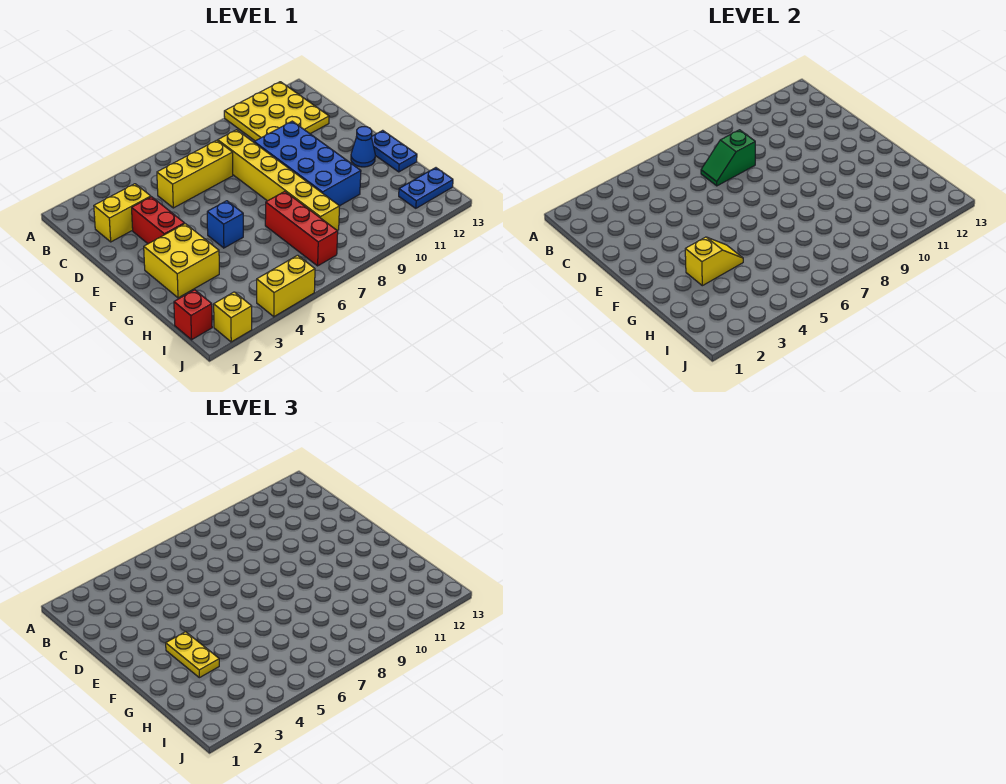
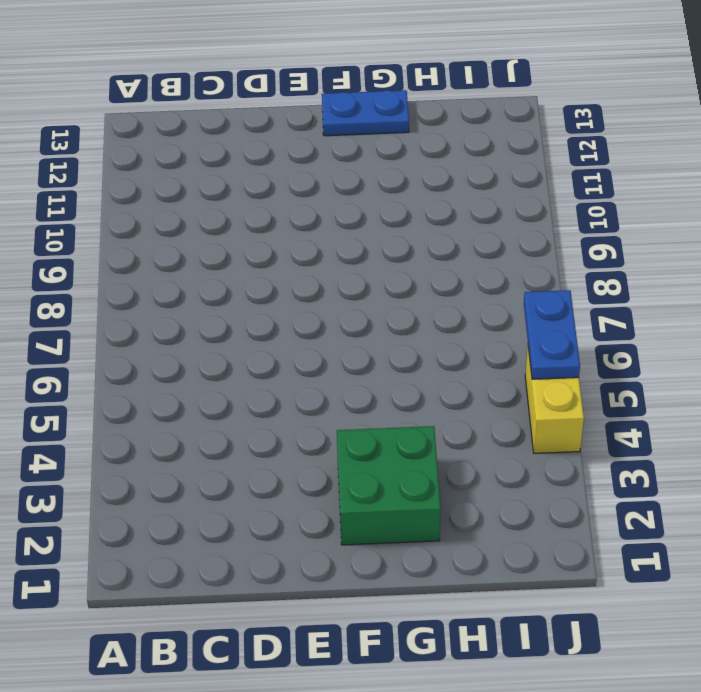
green brick F2:G3 level 1 -> yellow brick F2:G3 level 1
blue plate J5:J6 level 2 -> blue plate I12:I13 level 1
none -> yellow plate A10:C12 level 1
none -> yellow brick C2:C3 level 1
none -> yellow brick C5:C7 level 1

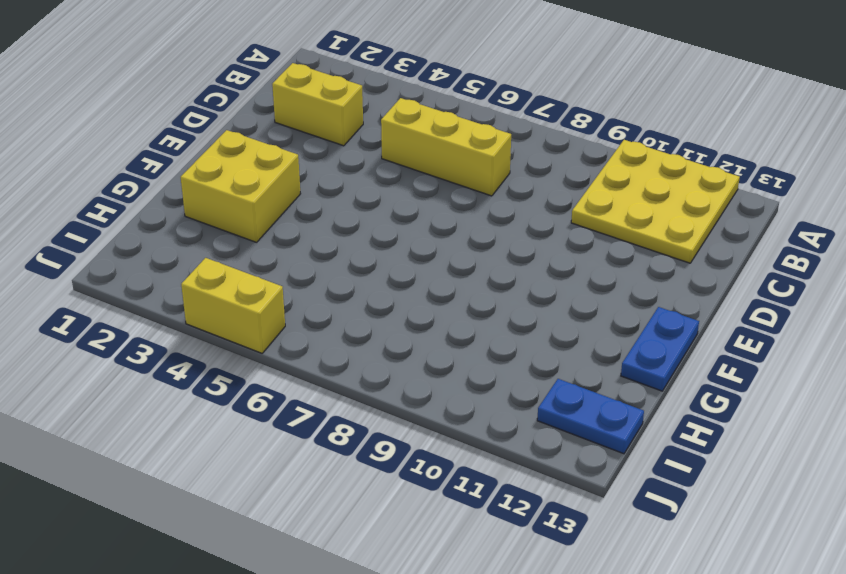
none -> yellow brick C8:H8 level 1
none -> red brick D3:E3 level 1
none -> blue brick D9:G10 level 1

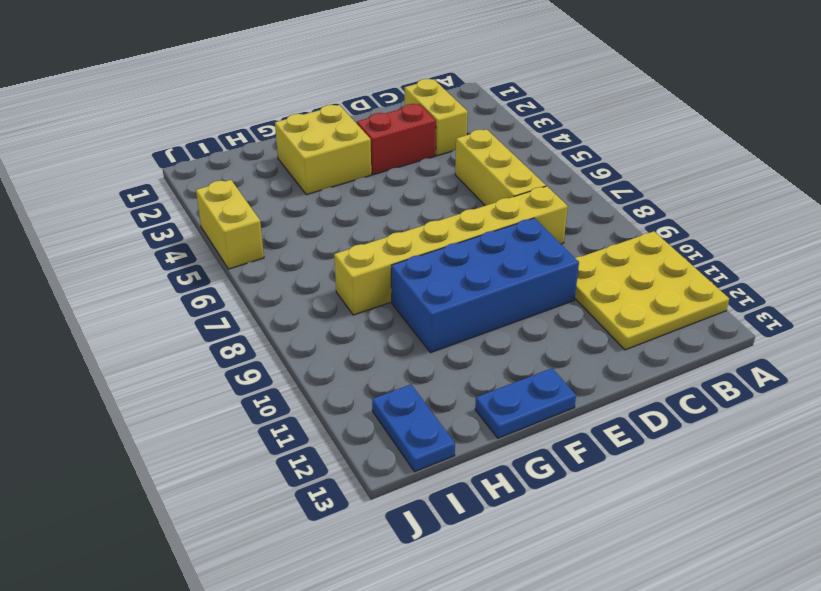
none -> blue brick F5 level 1
none -> blue cone F12 level 1
none -> red brick G7:I7 level 1

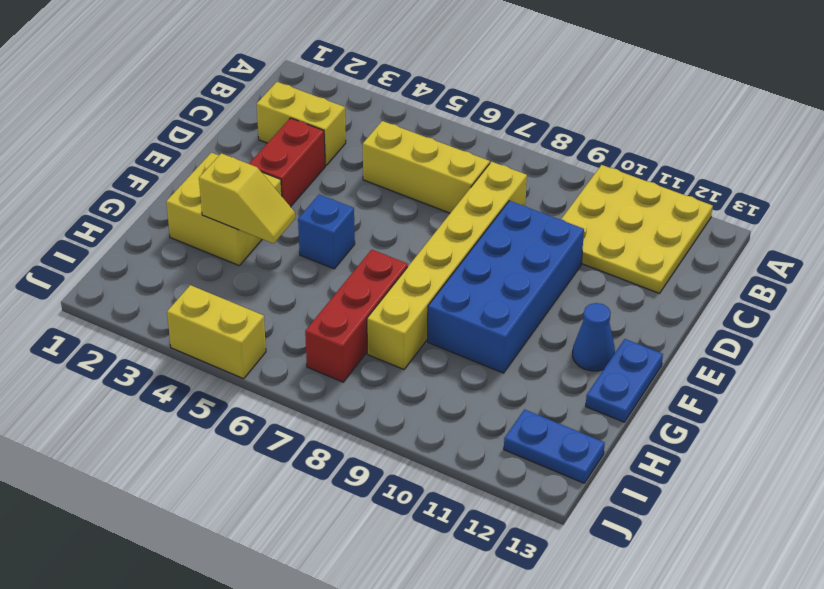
none -> red brick I1 level 1
none -> yellow brick J2 level 1
none -> green slope C7:C8 level 2 top 8

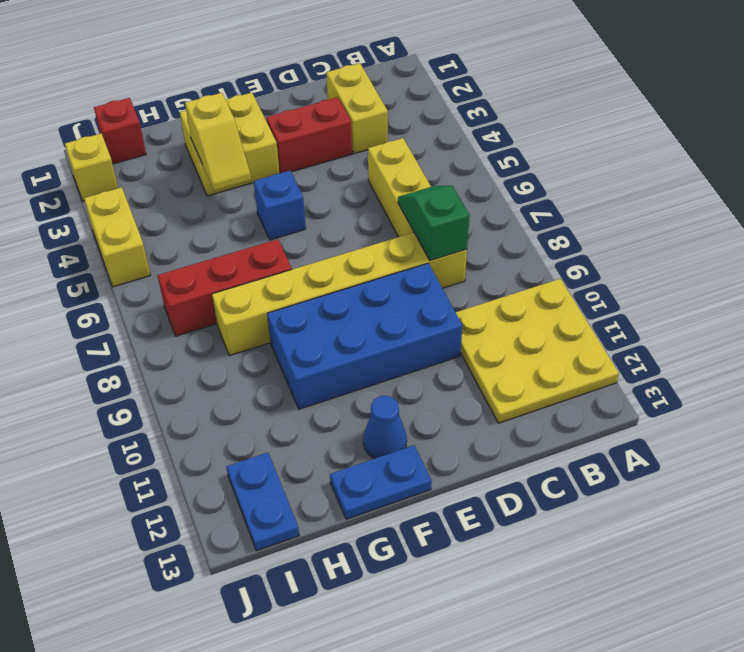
none -> yellow plate F3:G3 level 3

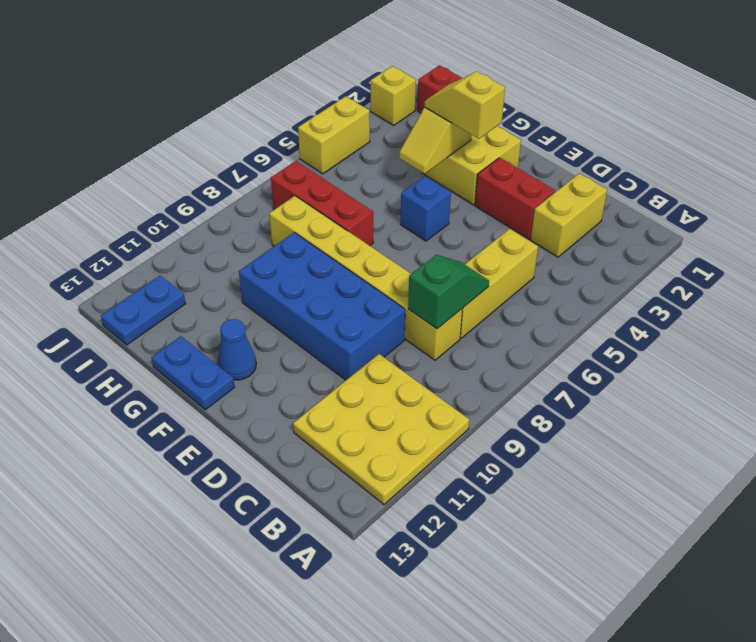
yellow slope F3:G3 level 3 top F -> yellow plate F3:G3 level 3

